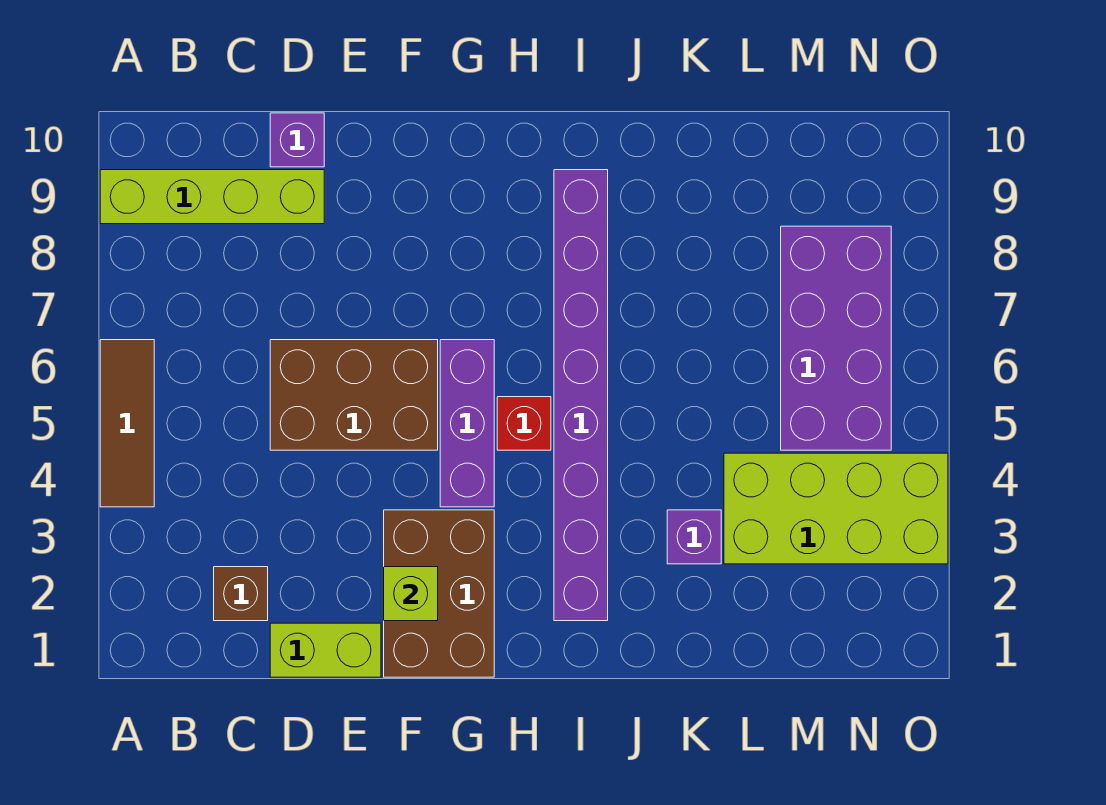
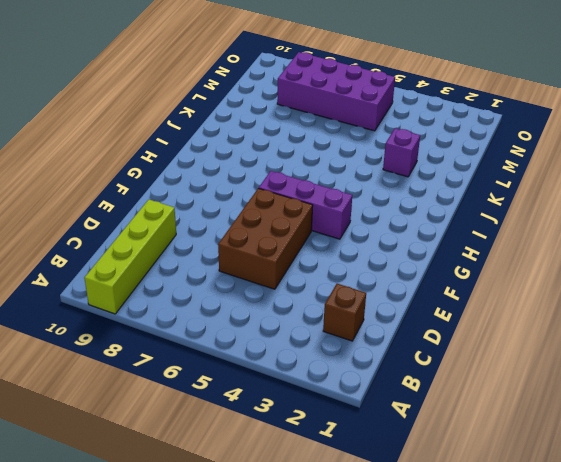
none -> brown tile A4:A6 level 1
none -> lime brick D1:E1 level 1
none -> purple brick D10 level 1

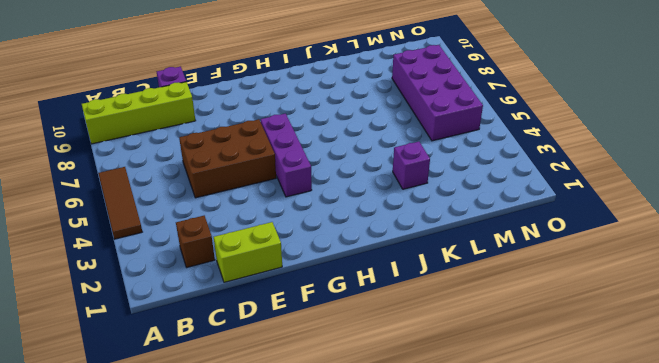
none -> brown brick F1:G3 level 1
none -> red brick H5 level 1
none -> purple brick I2:I9 level 1

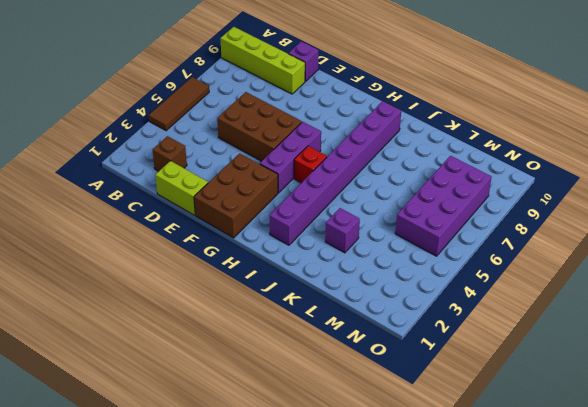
none -> lime brick L3:O4 level 1
none -> lime brick F2 level 2

